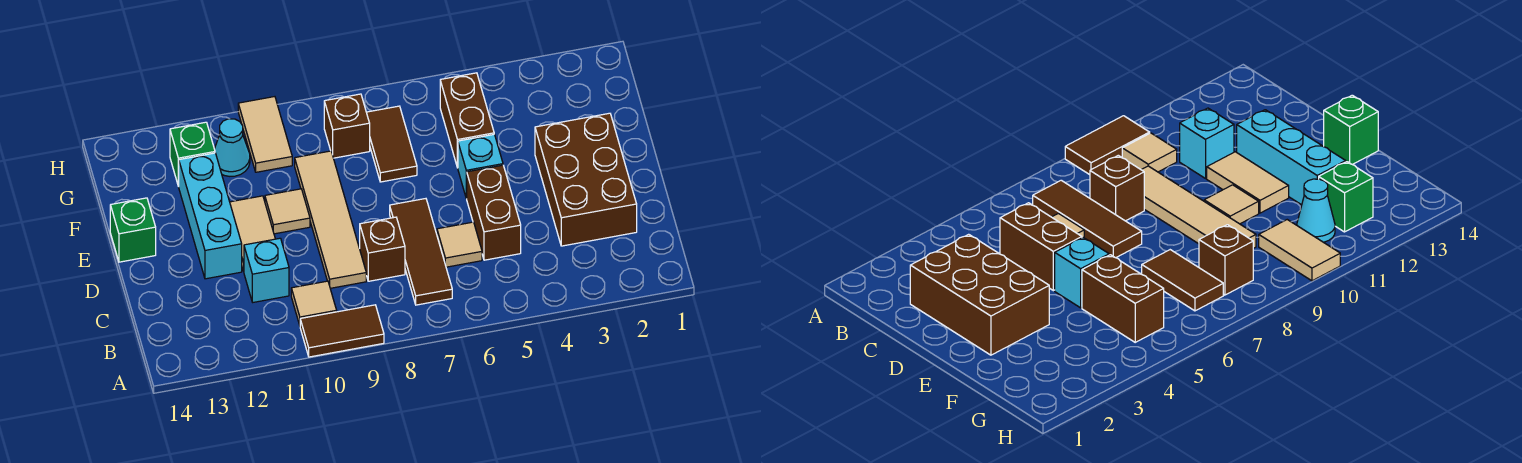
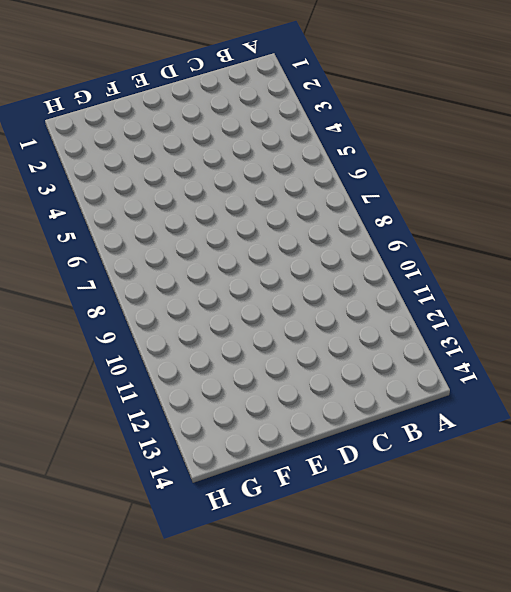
none -> brown tile A9:A10 level 1
none -> brown tile B7:D7 level 1
none -> tan tile B10 level 1

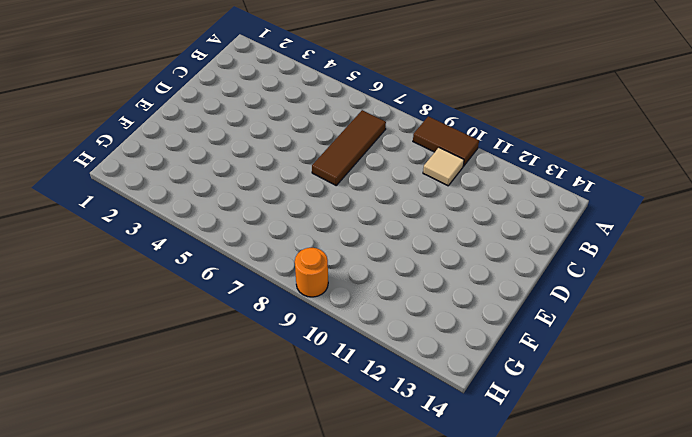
orange round brick H9 level 1 -> none
none -> brown brick C2:E3 level 1
none -> brown brick C5:D5 level 1
none -> tan tile C6 level 1

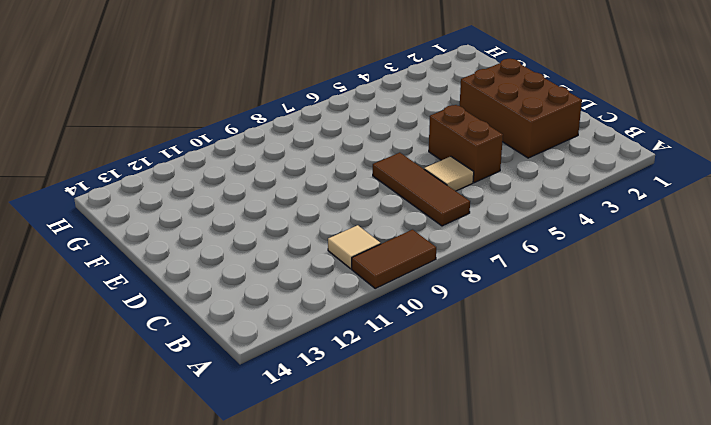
none -> brown brick C8 level 1
none -> tan tile C9:F9 level 1
none -> cyan brick C11 level 1

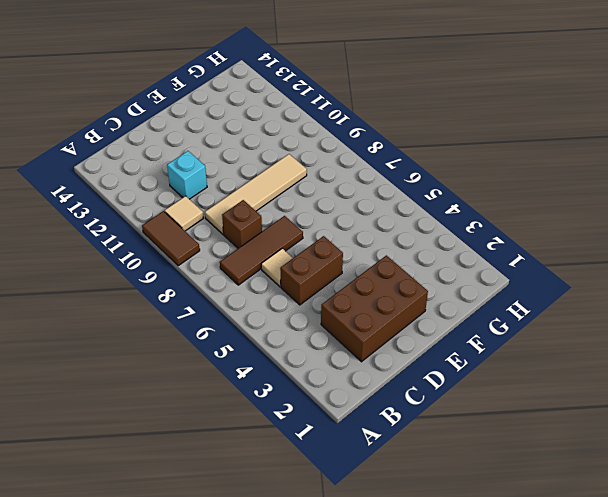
none -> tan tile D11:E11 level 1
none -> cyan brick D12:F12 level 1
none -> cyan brick E5 level 1

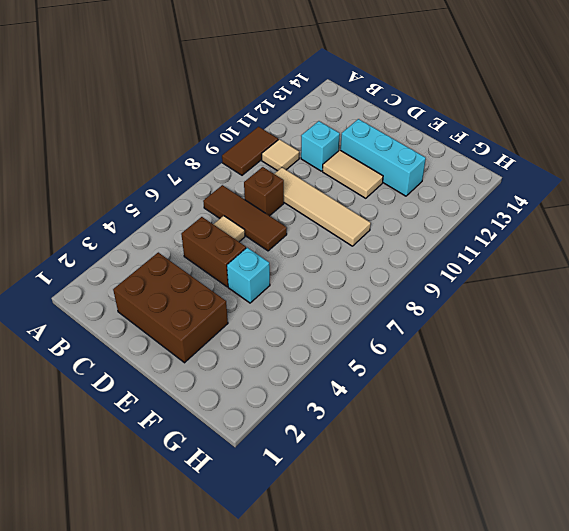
none -> tan tile E10 level 1
none -> green brick E14 level 1
none -> brown brick F5:G5 level 1

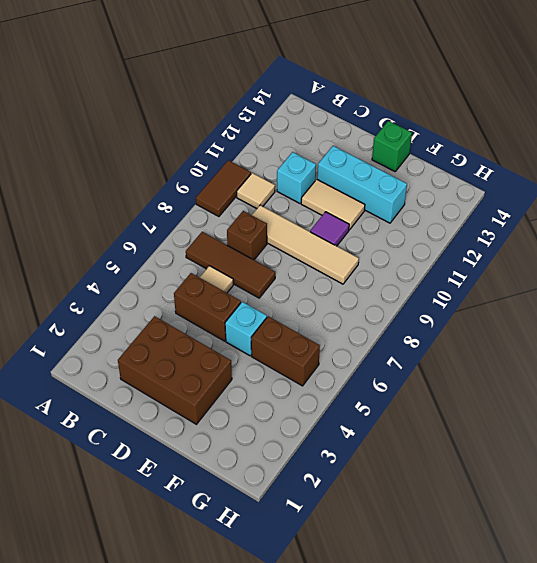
purple tile E10 level 1 -> tan tile E10 level 1
none -> brown tile F7:G7 level 1
none -> brown brick G8 level 1
none -> tan tile G10:H10 level 1

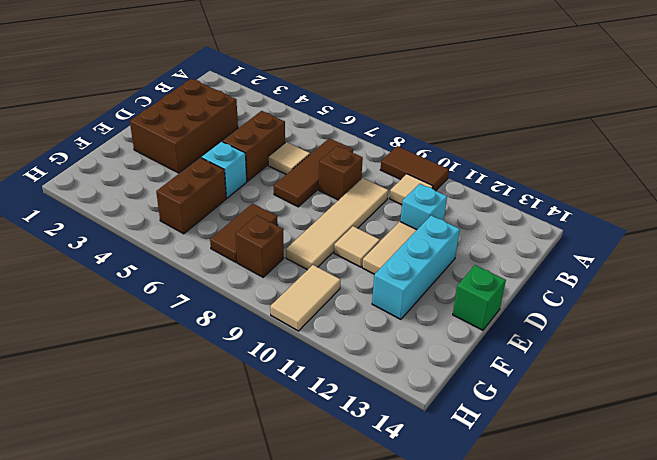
none -> cyan cone G11 level 1
none -> green brick G12 level 1

